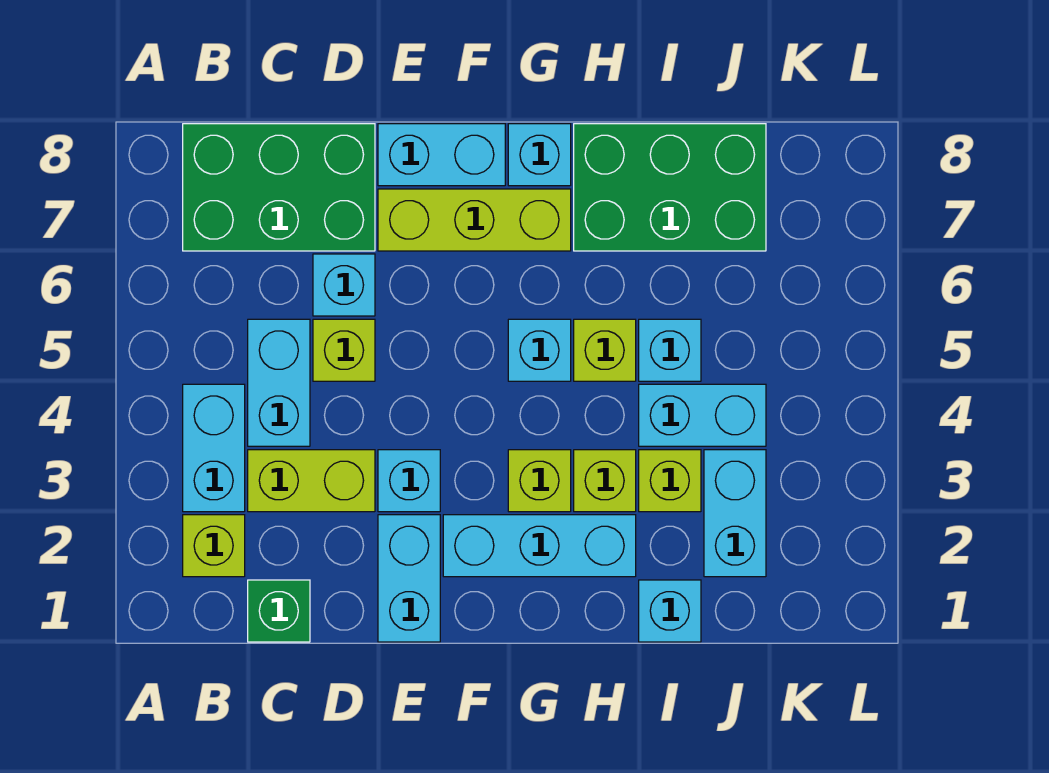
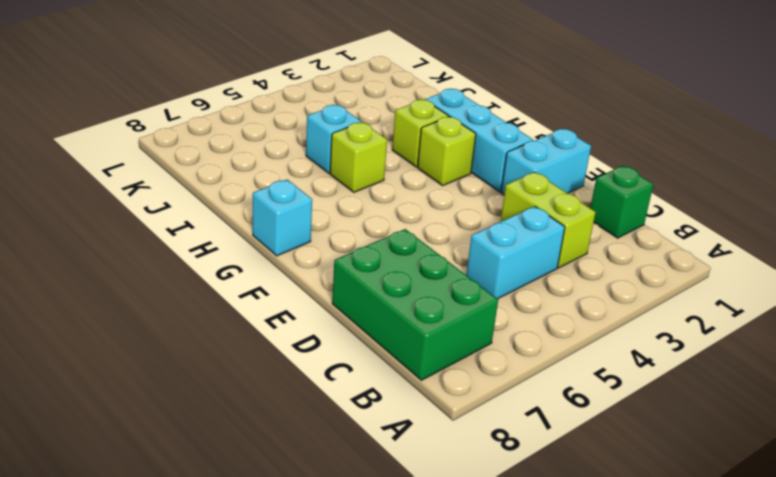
none -> lime brick B2 level 1
none -> cyan brick B3:B4 level 1
none -> lime brick D5 level 1

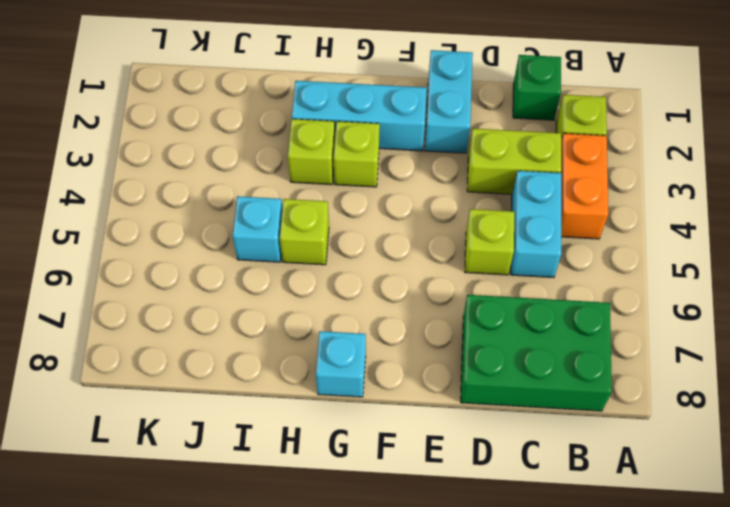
orange brick B3:B4 level 1 -> cyan brick B3:B4 level 1
none -> cyan brick D6 level 1
none -> cyan brick E3 level 1
none -> lime brick E7:G7 level 1

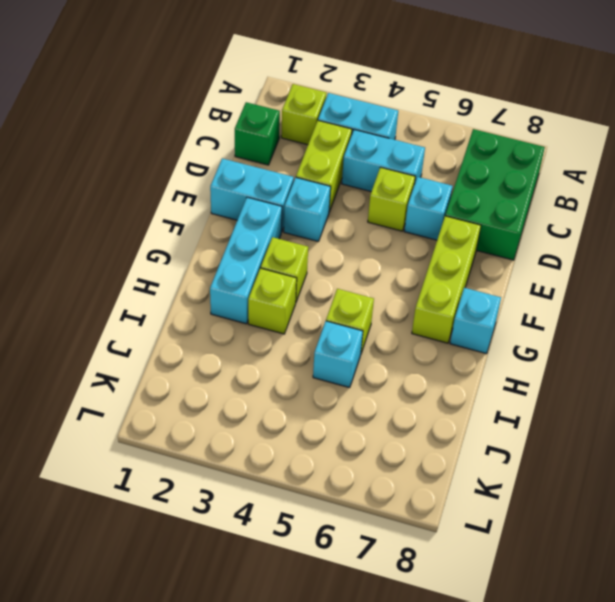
none -> cyan brick E8:F8 level 1
none -> cyan brick G5 level 1
none -> green brick H7:J8 level 1

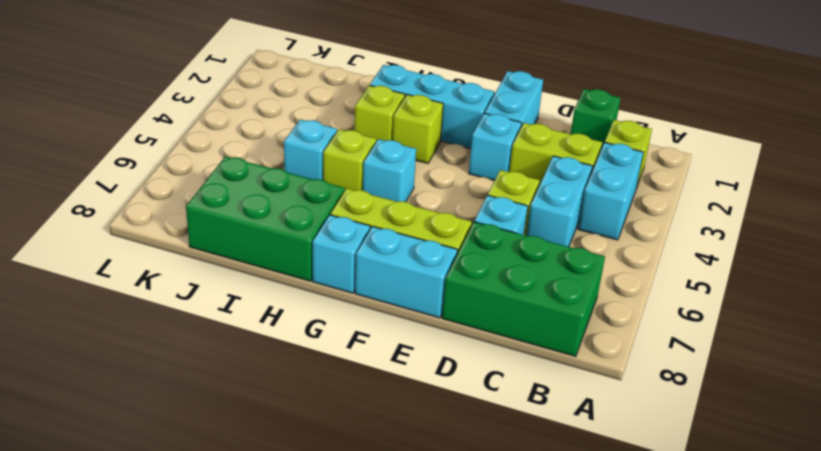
none -> cyan brick I1 level 1
none -> lime brick I3 level 1
none -> cyan brick I4:J4 level 1

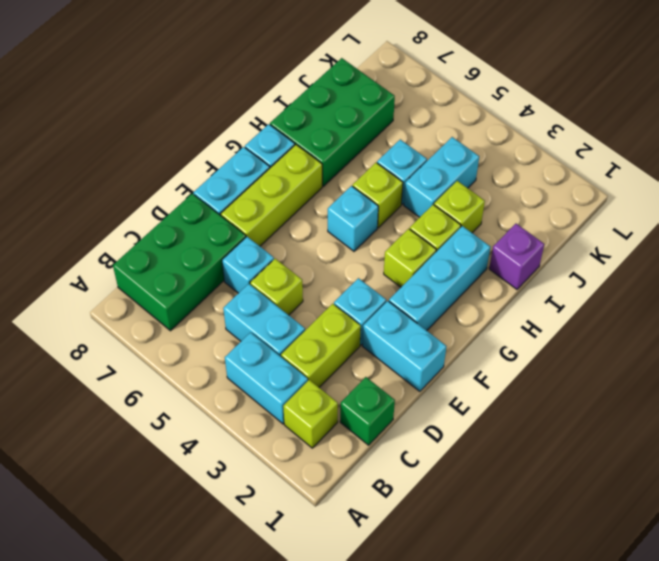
purple brick I1 level 1 -> cyan brick I1 level 1
none -> cyan brick J2:J3 level 1

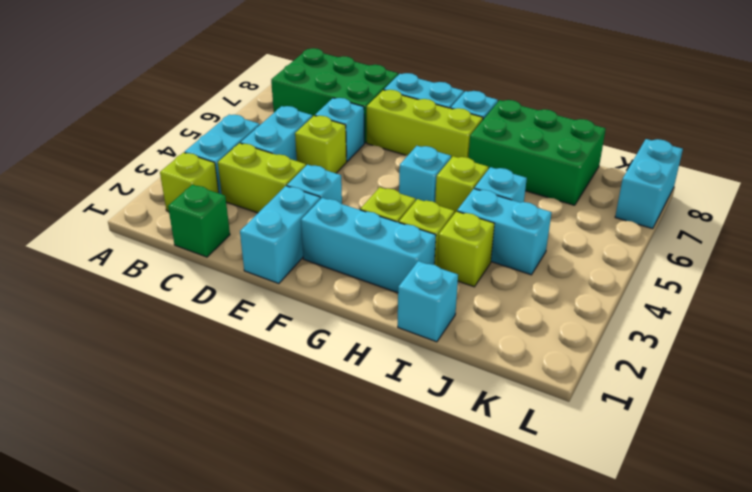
cyan brick L7:L8 level 1 -> cyan brick J2:J3 level 1

